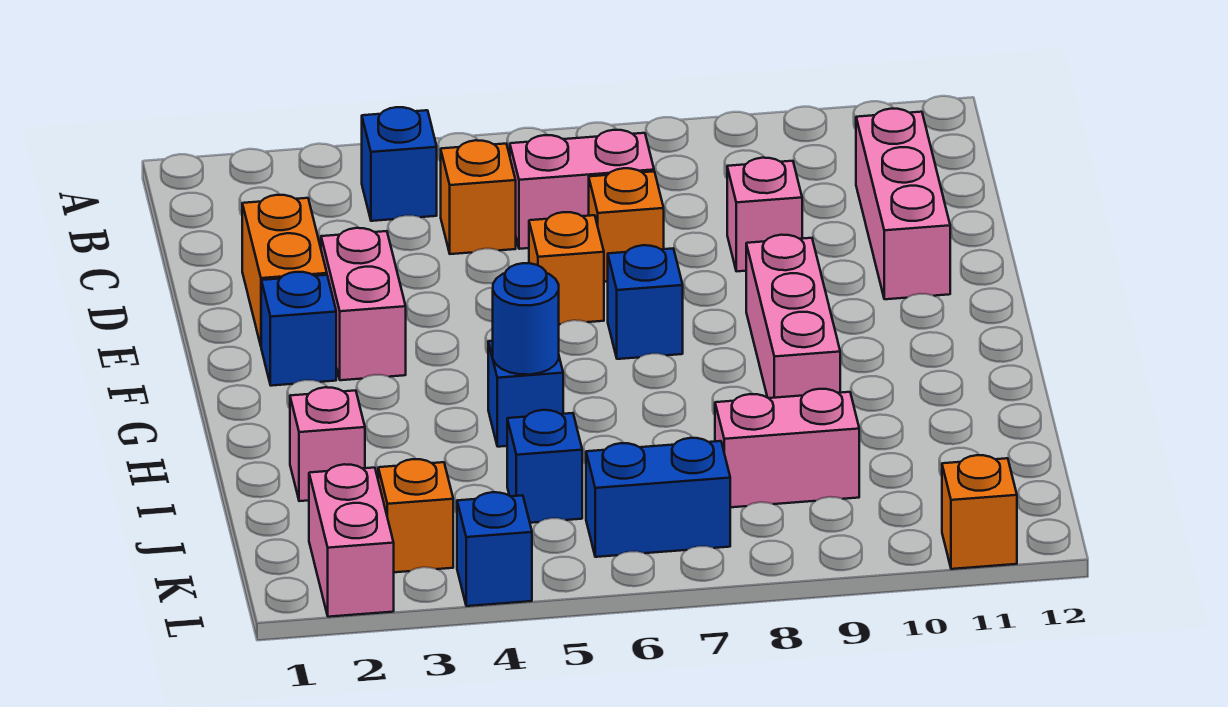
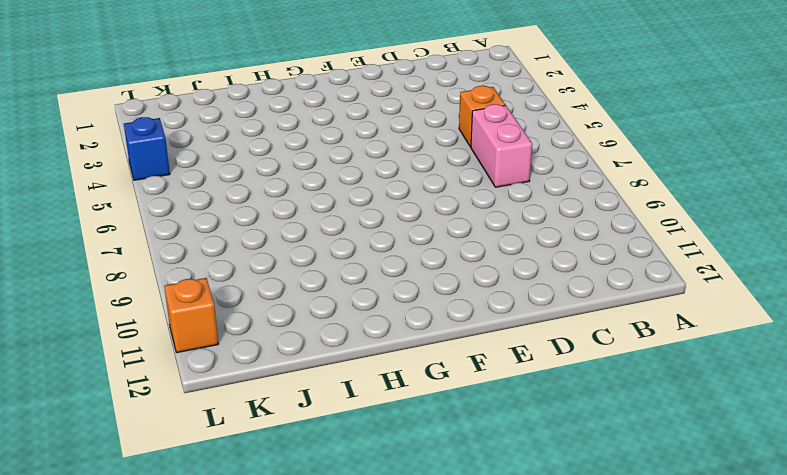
none -> blue brick B4 level 1
none -> pink brick C11:E11 level 1
none -> orange brick D2:E2 level 1

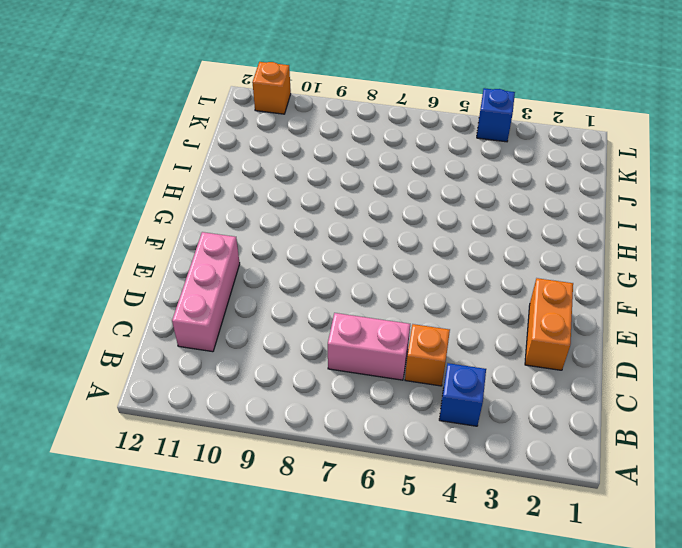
none -> orange brick D7 level 1
none -> pink brick D9 level 1
none -> pink brick E3:F3 level 1

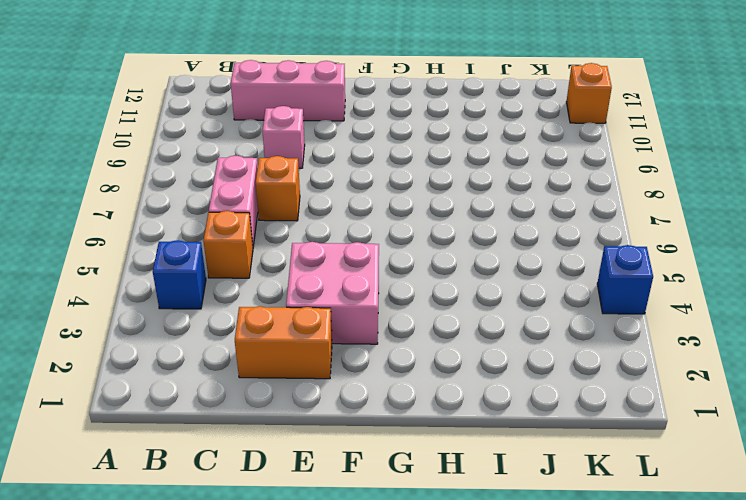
pink brick E3:F4 level 1 -> pink brick E3:F3 level 1
none -> orange brick E6 level 1
none -> blue brick F2 level 1
none -> blue brick F7 level 1

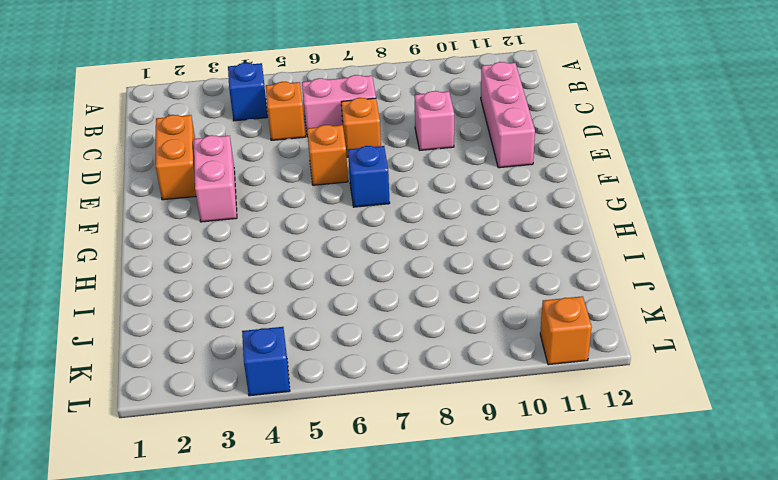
none -> blue brick F2 level 1
none -> pink brick F9:H9 level 1
none -> blue brick H5 level 1

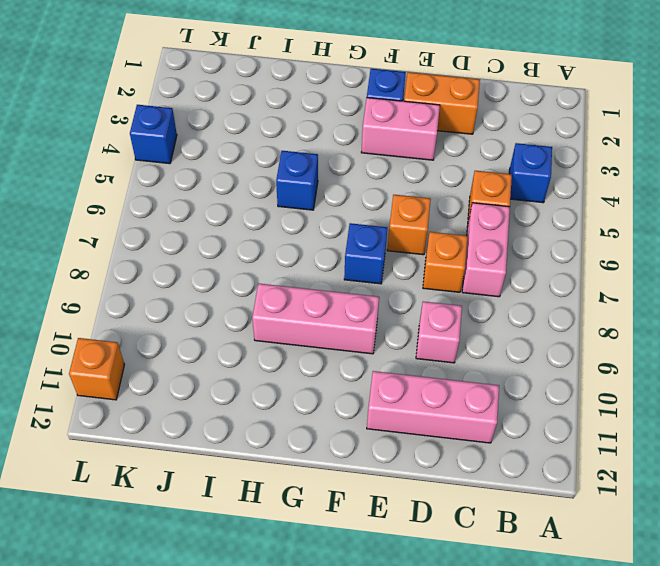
none -> pink brick I2 level 1
none -> blue brick J5 level 1
none -> pink brick J8:J9 level 1

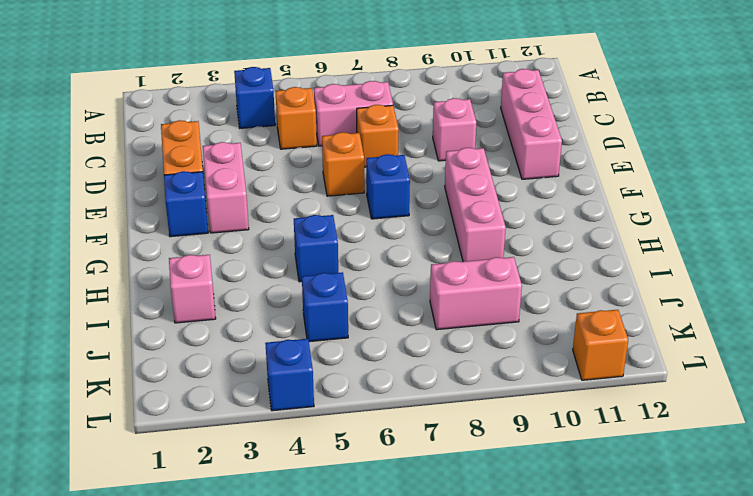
none -> pink brick K2:L2 level 1
none -> orange brick K3 level 1
none -> blue brick K6:K7 level 1

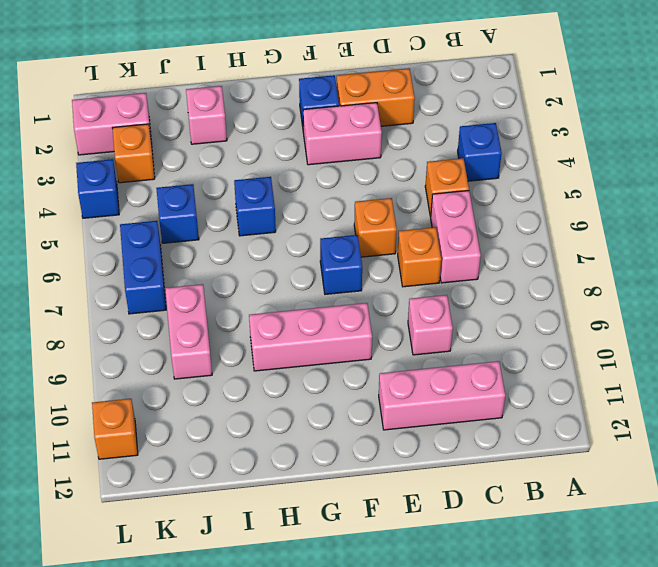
none -> blue round brick H5 level 2

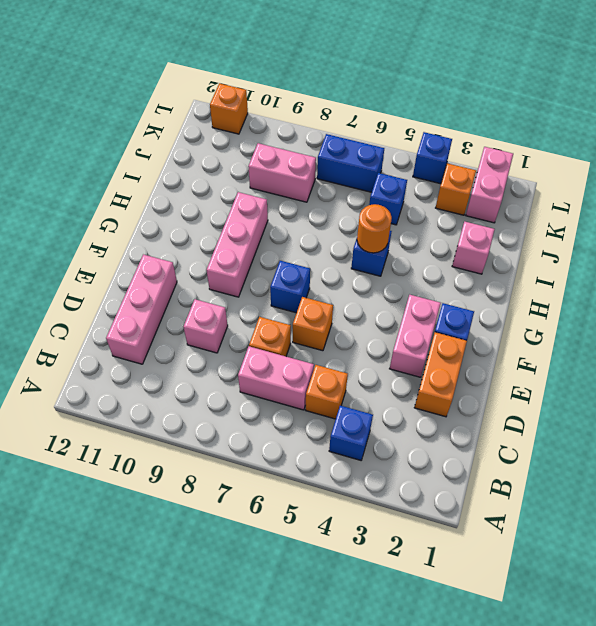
orange round brick H5 level 2 -> blue round brick H5 level 2

